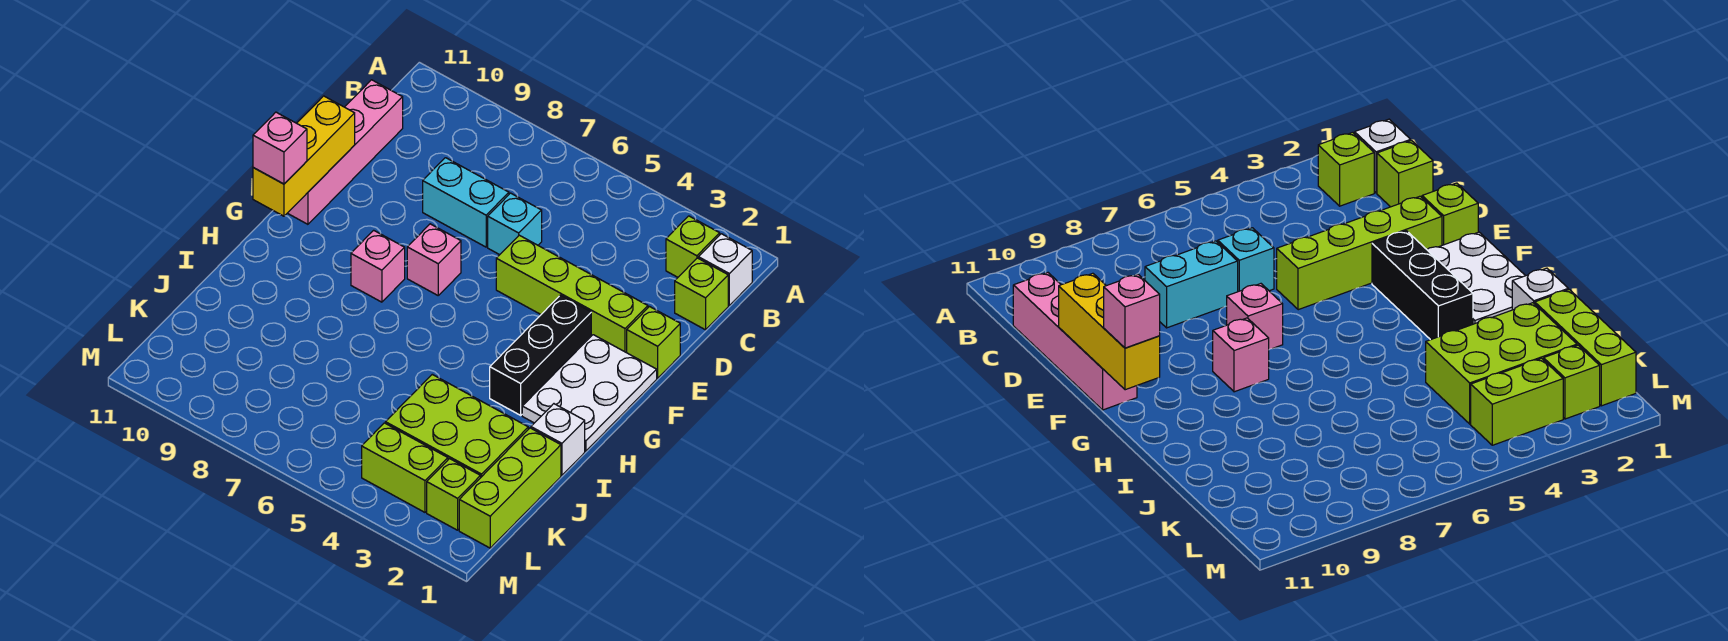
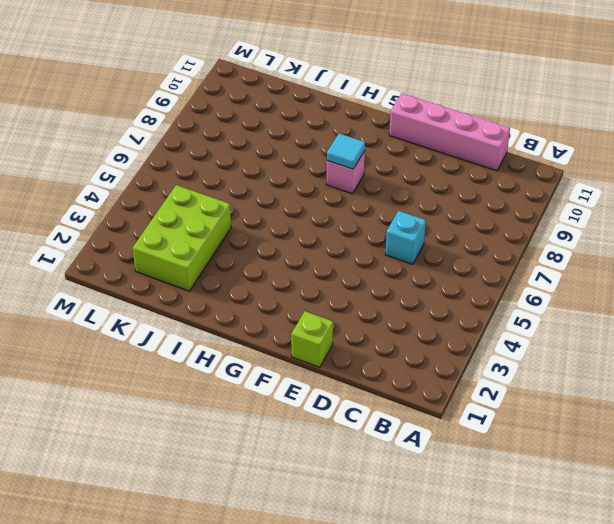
cyan tile G8 level 2 -> none
none -> white brick B1 level 1
none -> lime brick B2 level 1
none -> lime brick C1 level 1

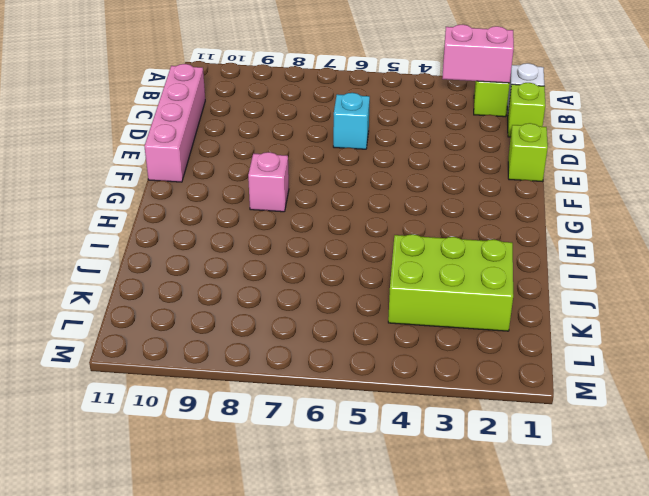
pink brick B2:B3 level 2 -> none
none -> cyan brick D7:D8 level 1
none -> lime brick E2:E5 level 1
none -> white plate F1:H2 level 1

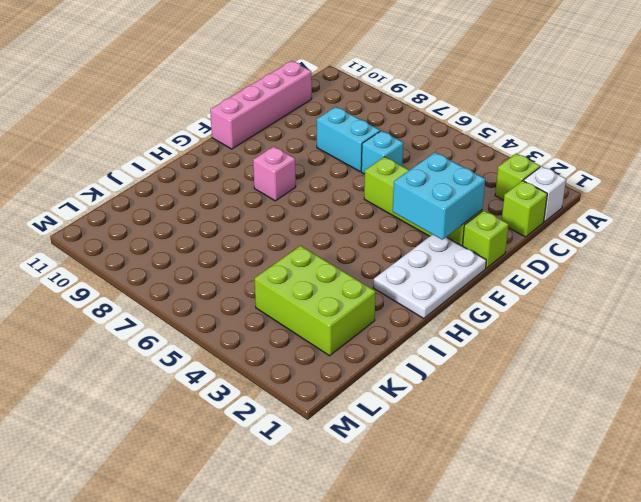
cyan brick E2:F3 level 2 -> none
none -> black brick F3:H3 level 1
none -> pink brick F7 level 1
none -> white brick I1 level 1

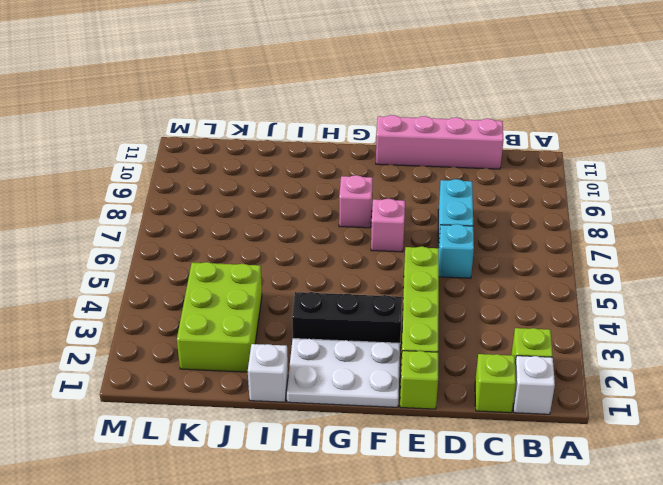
none -> lime brick J1:L1 level 1
none -> lime brick L2 level 1
none -> lime brick L3:L4 level 1

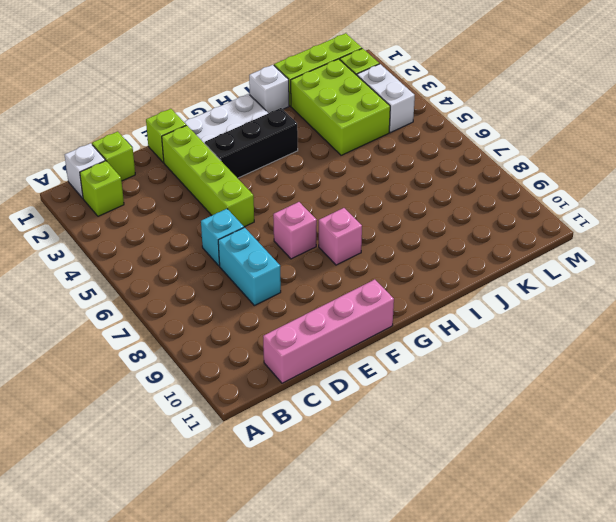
white brick L3:L4 level 1 -> lime brick L3:L4 level 1
none -> yellow brick E11:G11 level 2
none -> pink brick G11 level 3

